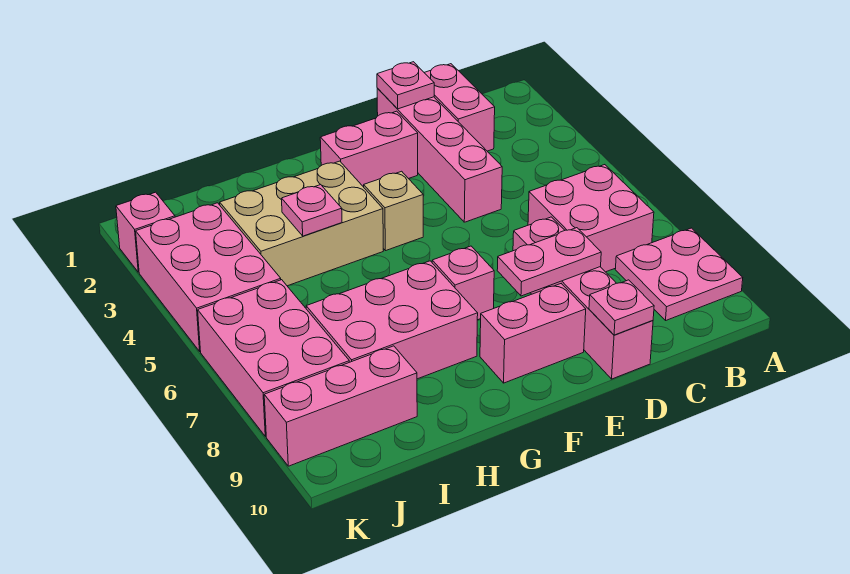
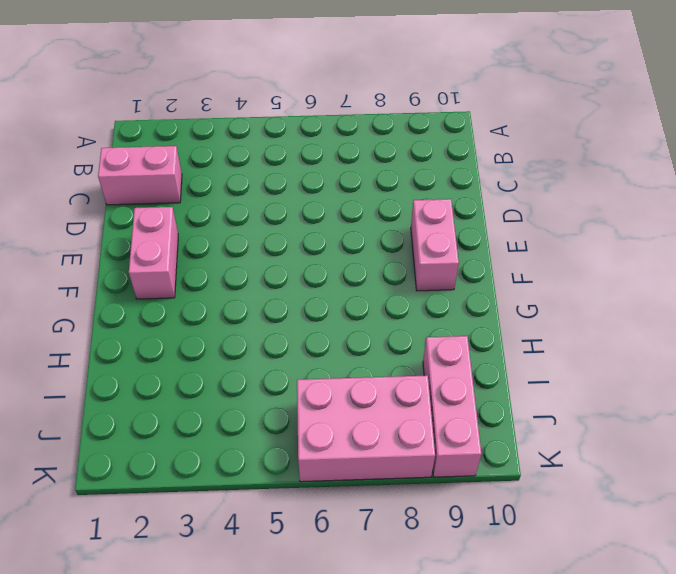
none -> pink plate A8:B9 level 1
none -> pink brick B6:C7 level 1
none -> pink brick D1:D4 level 1

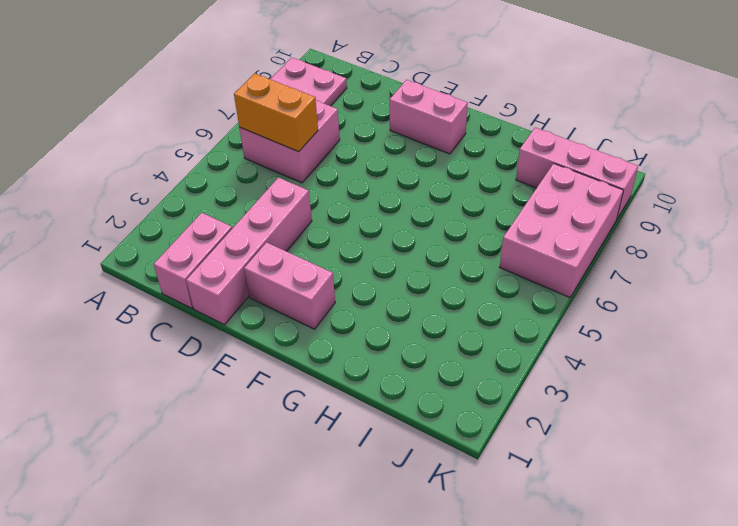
orange brick B6:C6 level 2 -> none
none -> pink brick D7:D10 level 1
none -> tan brick F4 level 1
none -> pink brick F7 level 1

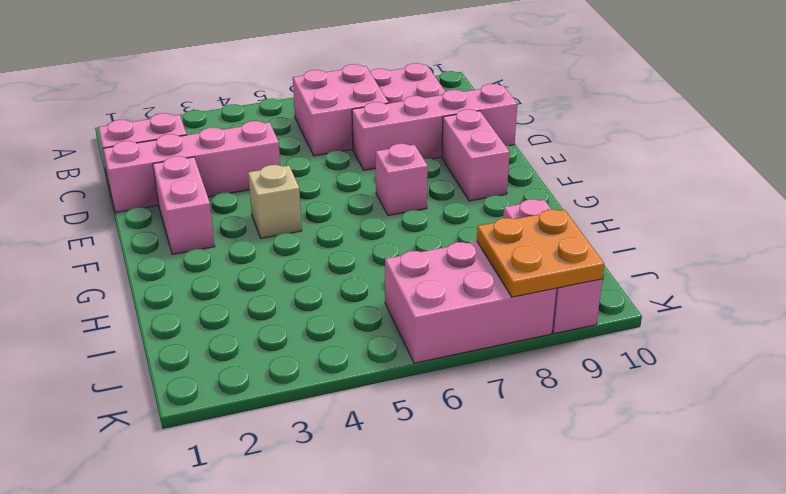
orange plate J8:K9 level 2 -> none
none -> tan brick G3:I4 level 1
none -> pink brick G7:I8 level 1
none -> pink brick J3:K5 level 1

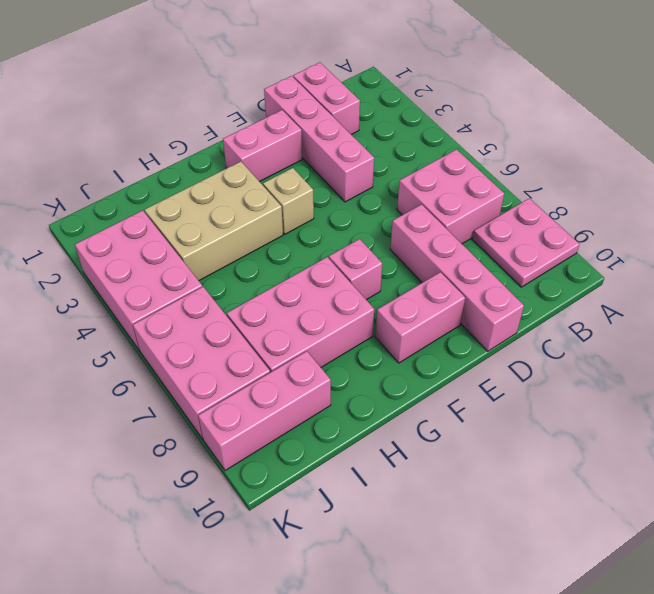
none -> pink brick K2 level 1
none -> pink plate D1 level 2
none -> pink plate D8:E8 level 2

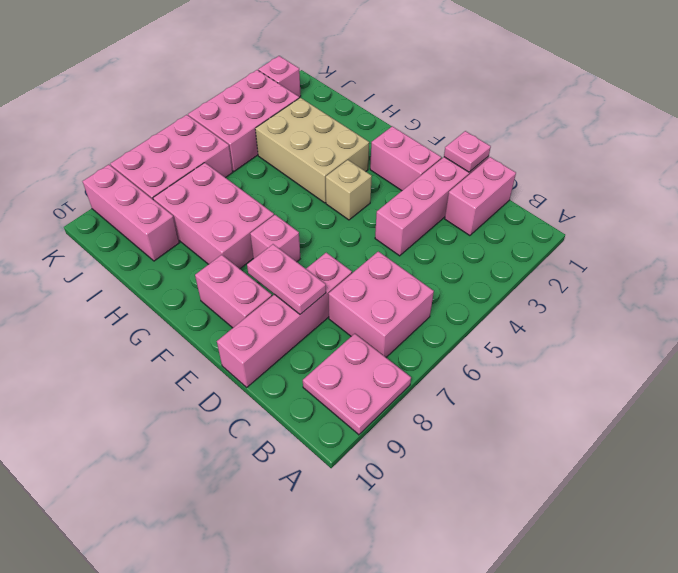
none -> pink plate D10 level 2
none -> pink plate H4 level 2

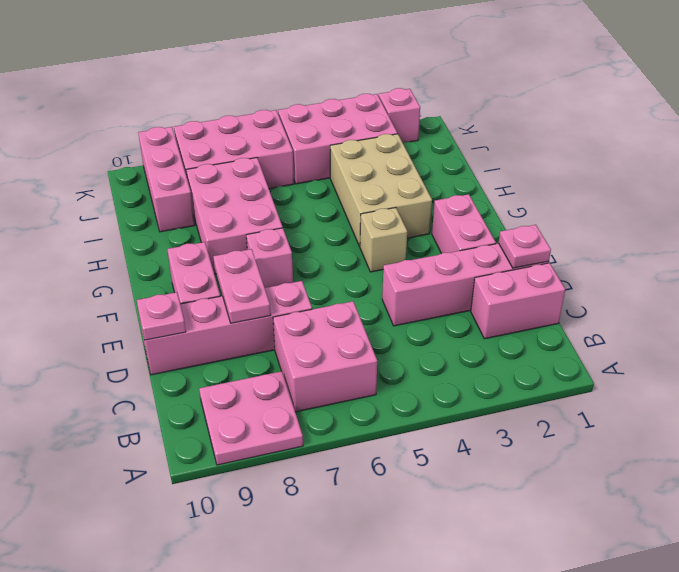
none -> pink plate H4 level 2

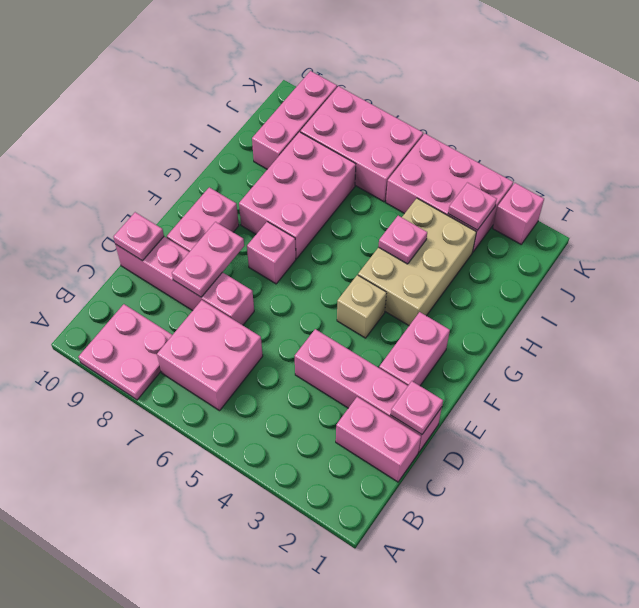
pink plate J3 level 2 -> none

